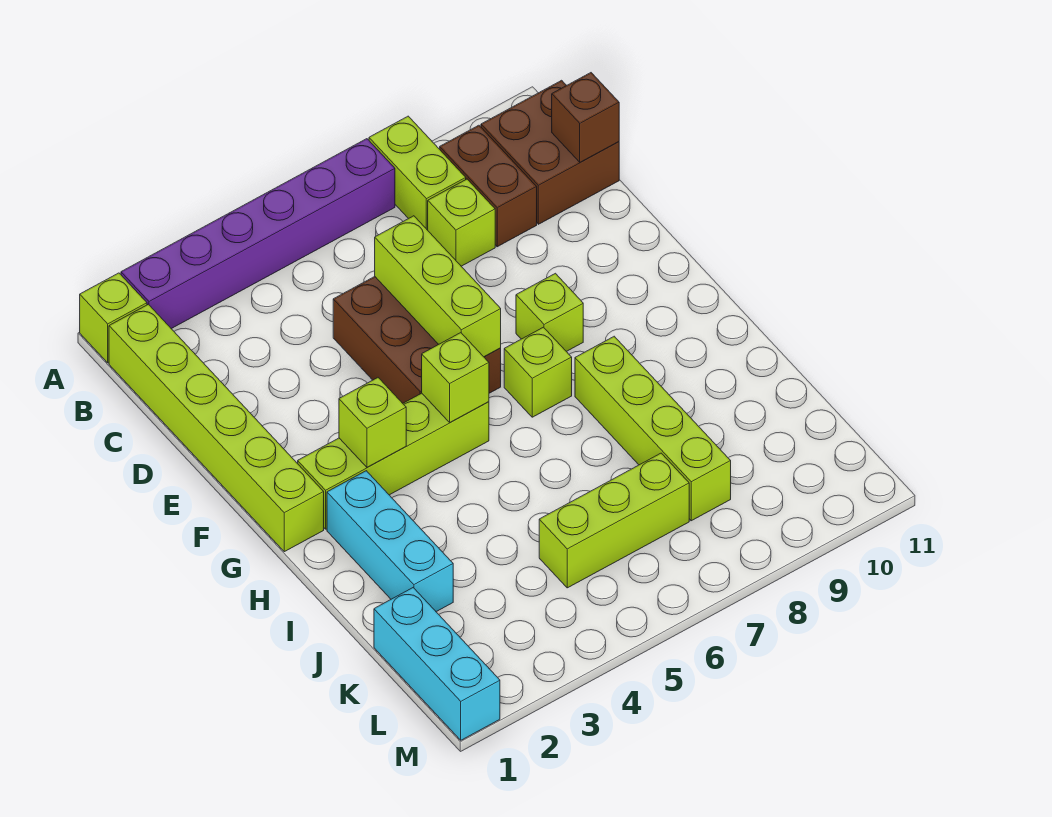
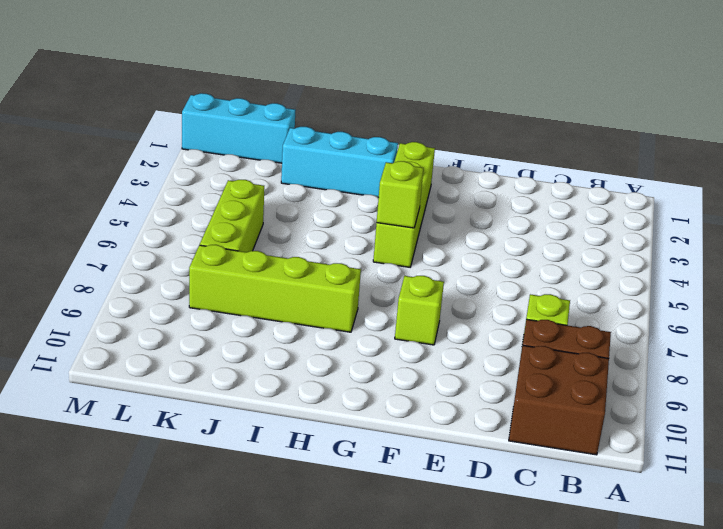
none -> lime brick A1 level 1
none -> purple brick A2:A7 level 1
none -> lime brick A8:B8 level 1

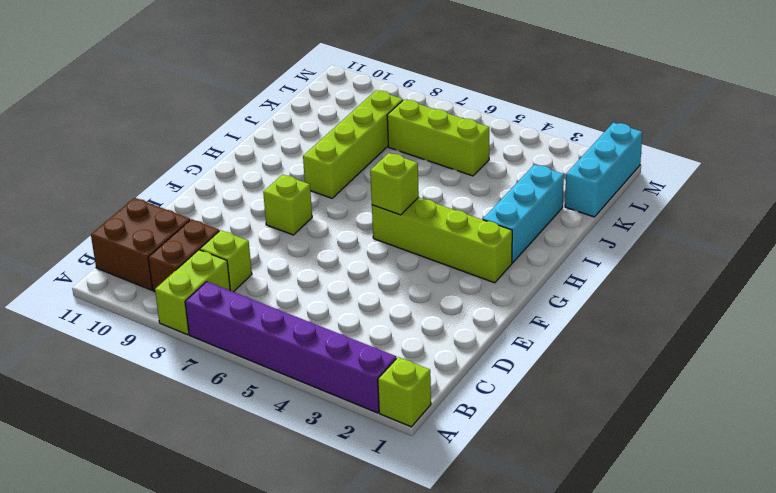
none -> lime brick B1:G1 level 1
none -> brown brick D5:F6 level 1
none -> lime brick G7 level 1

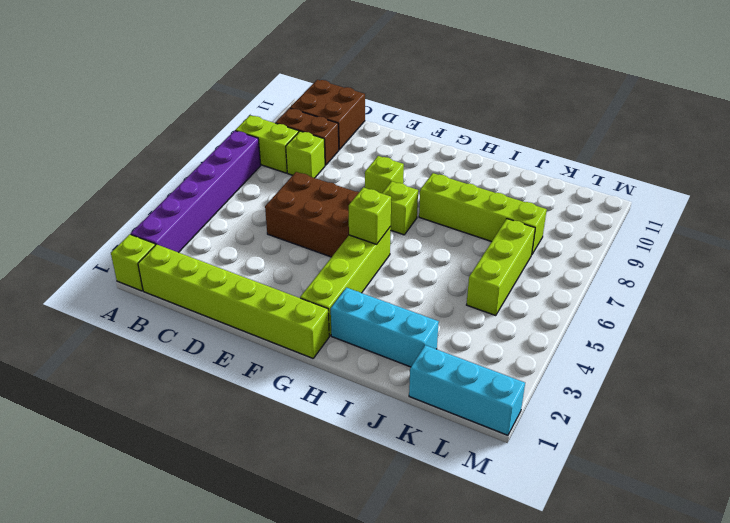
none -> brown brick C11 level 2
none -> lime brick D6:F6 level 2
none -> lime brick G3 level 2

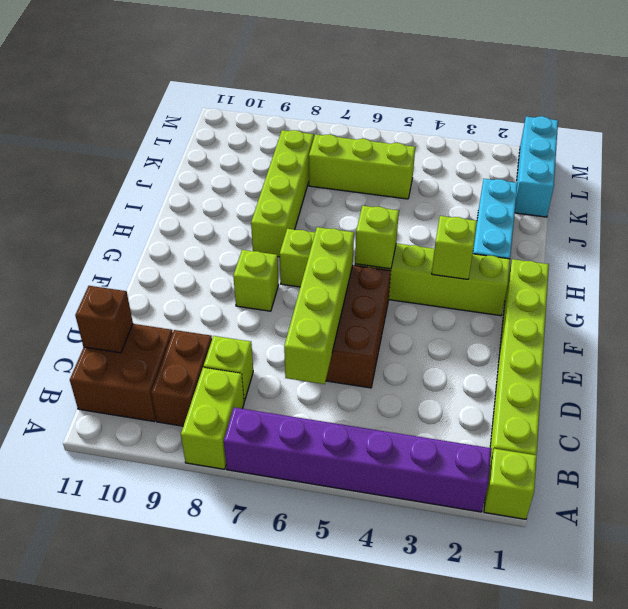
lime brick C6:F6 level 2 -> lime brick D6:F6 level 2

